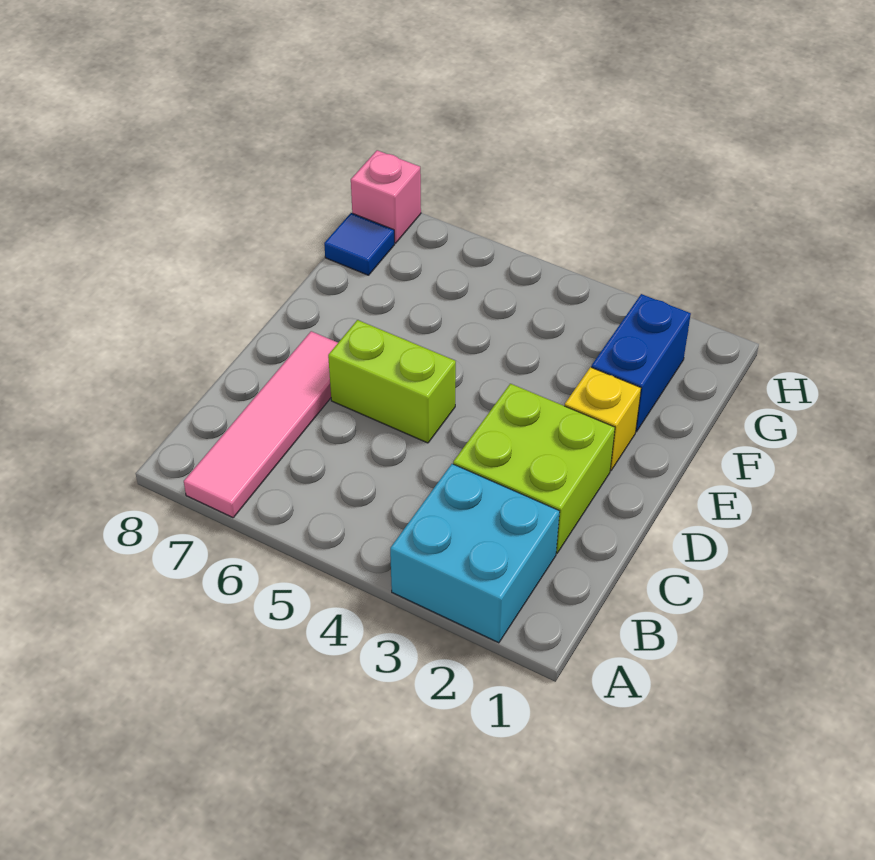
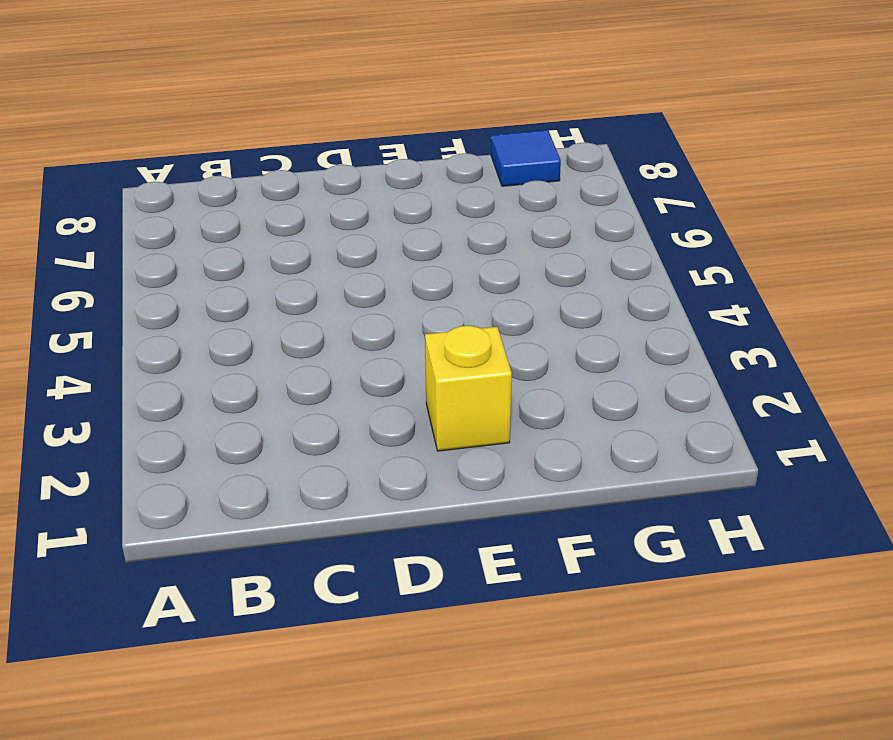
none -> cyan brick A2:B3 level 1
none -> pink tile A7:D7 level 1

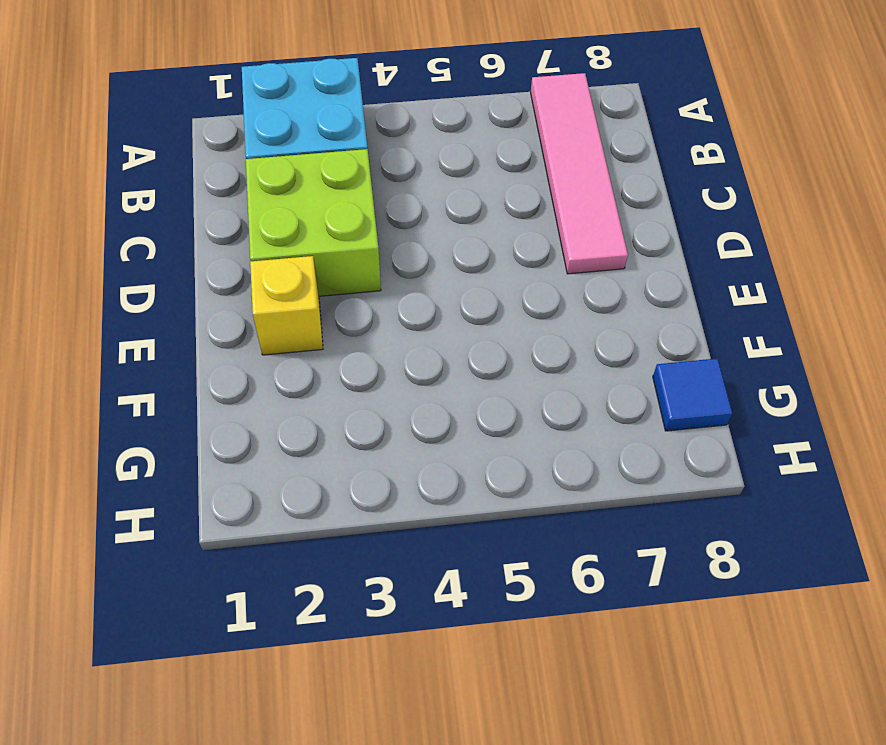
none -> lime brick D5:D6 level 1
none -> blue brick F2:G2 level 1

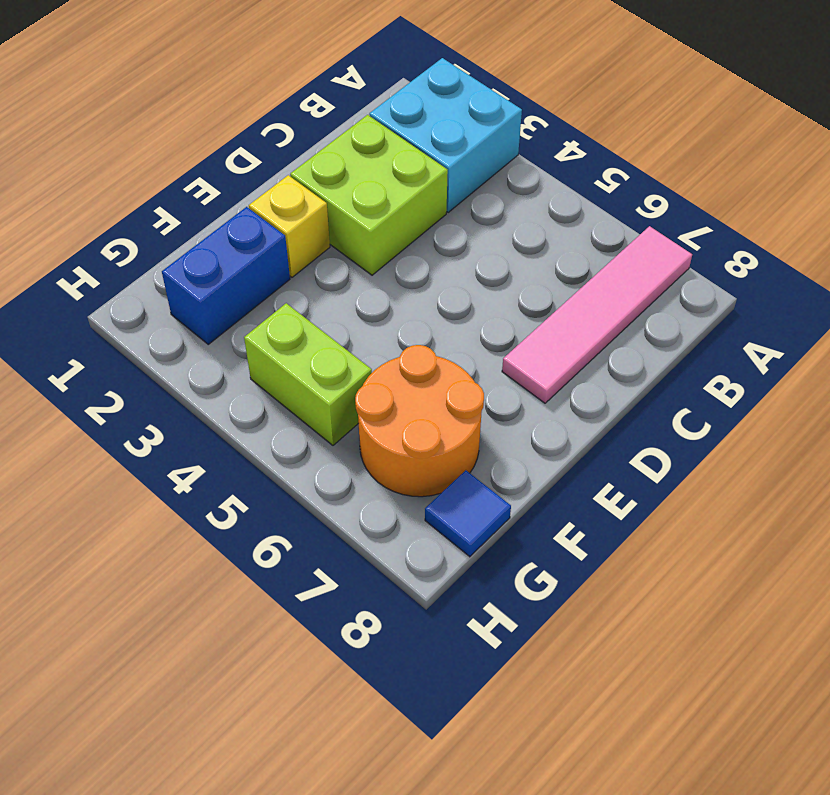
orange round brick F6:G7 level 1 -> none
lime brick G4:G5 level 1 -> lime brick D5:D6 level 1
none -> pink brick H8 level 1

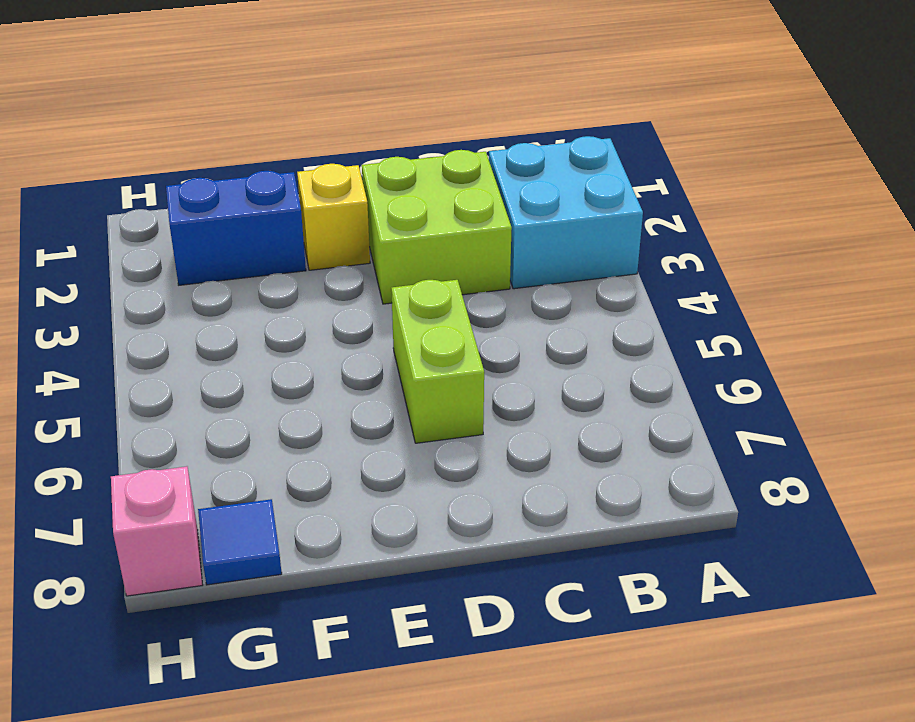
none -> pink tile A7:D7 level 1

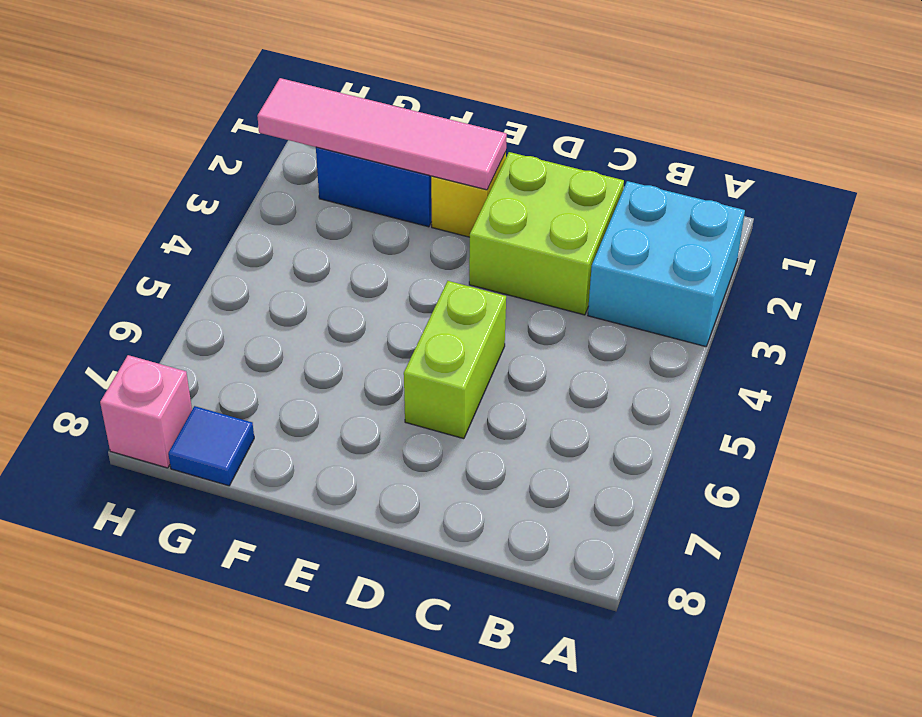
pink tile E2:H2 level 2 -> pink tile A7:D7 level 1

